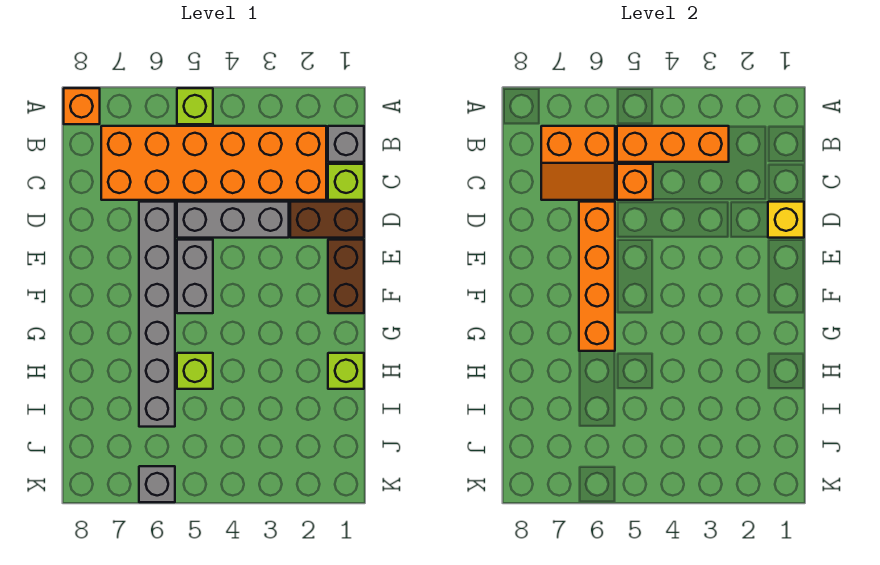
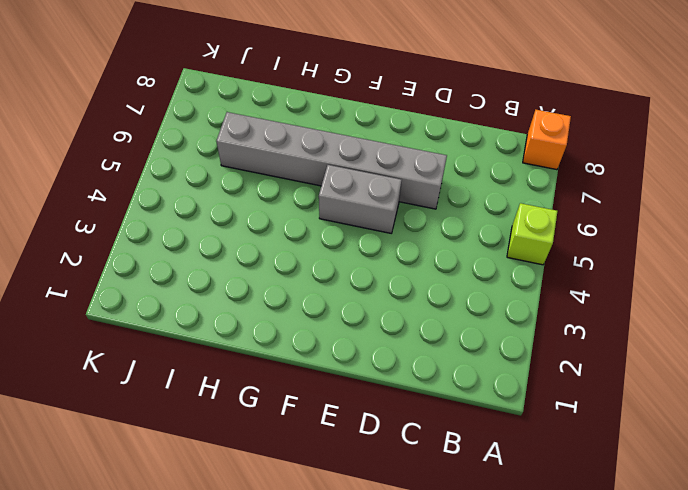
none -> grey brick B1 level 1
none -> orange brick B2:C7 level 1
none -> lime brick C1 level 1

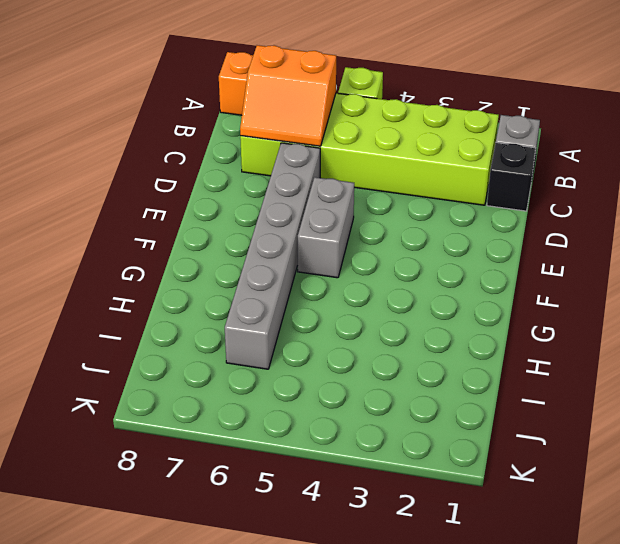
lime brick B2:C7 level 1 -> orange brick B2:C7 level 1
black brick C1 level 1 -> lime brick C1 level 1
none -> brown brick D1:D2 level 1
none -> grey brick D3:D5 level 1
none -> brown brick E1:F1 level 1

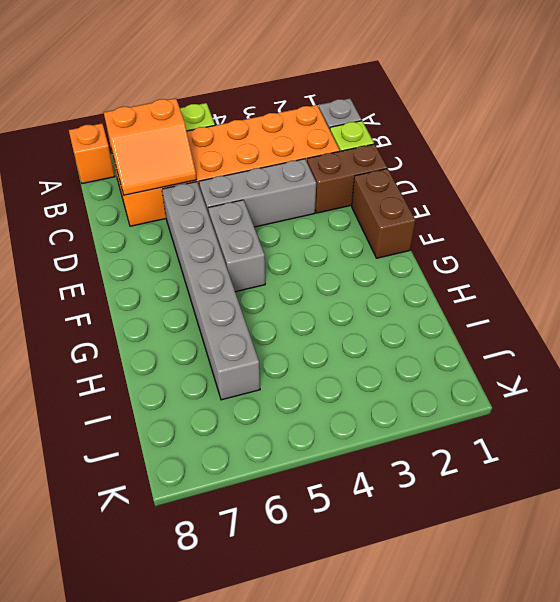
none -> lime brick H1 level 1
none -> lime brick H5 level 1
none -> grey brick K6 level 1

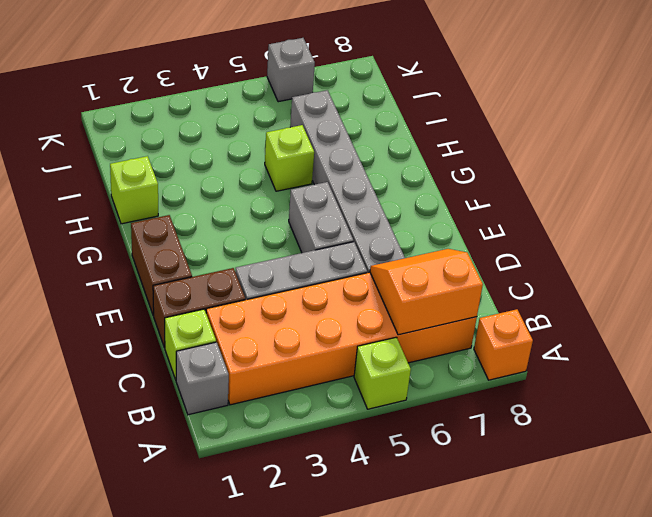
none -> orange brick B3:B5 level 2
none -> orange brick C5 level 2
none -> yellow brick D1 level 2

